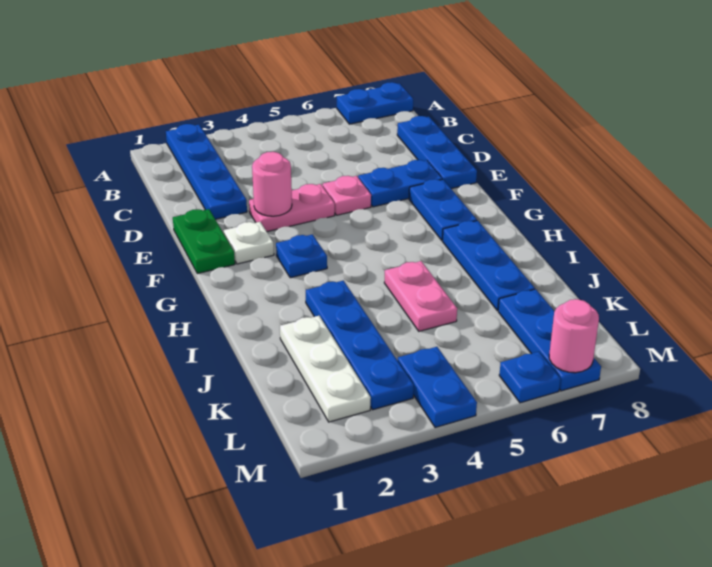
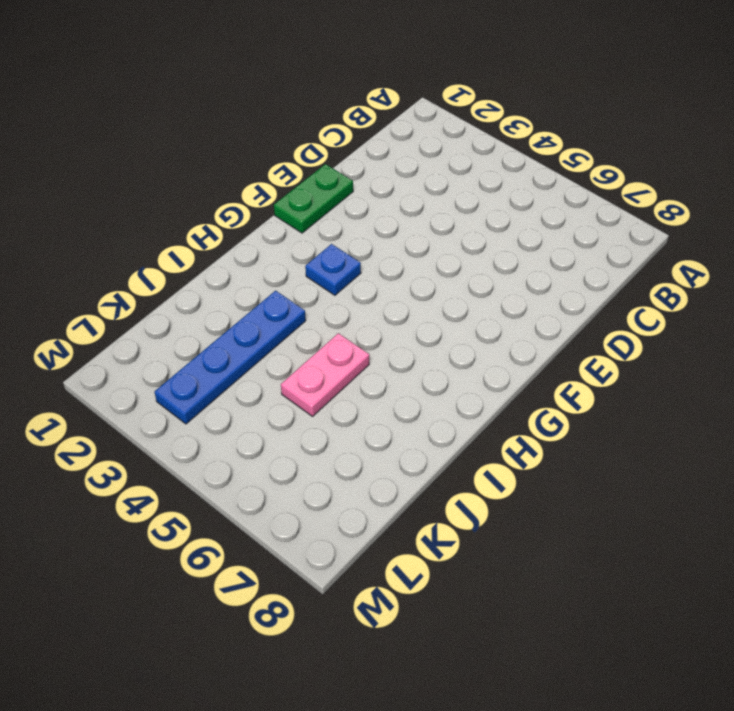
none -> blue plate A2:D2 level 1
none -> blue plate A7:A8 level 1
none -> blue plate C8:E8 level 1

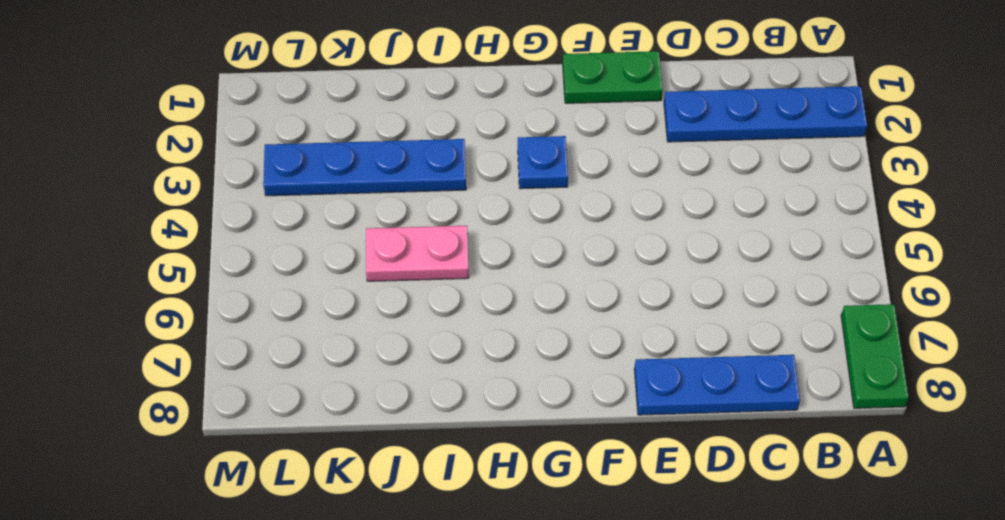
green plate A7:A8 level 1 -> blue plate A7:A8 level 1
none -> pink plate E3:E4 level 1
none -> pink plate E5 level 1
none -> blue plate E6:E7 level 1

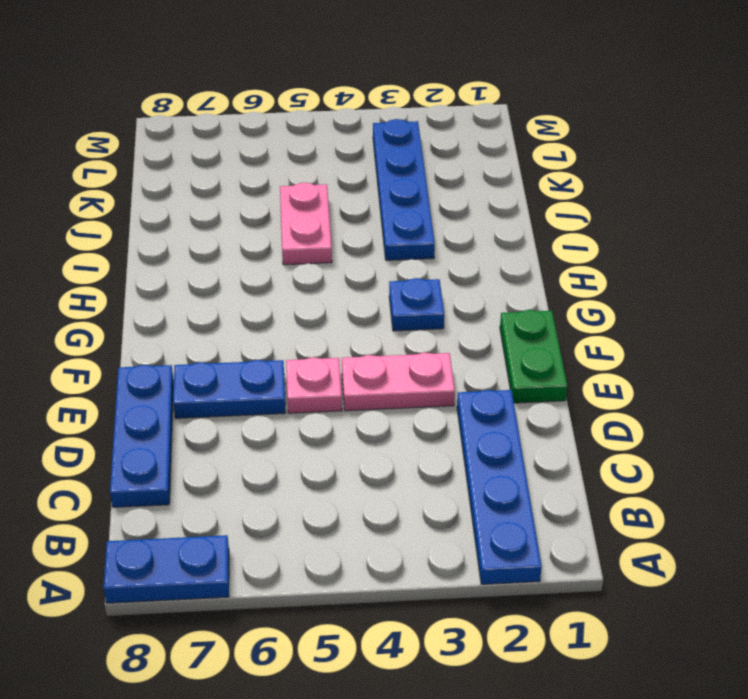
none -> white plate F2 level 1
none -> blue plate F7:G7 level 1
none -> blue plate H7:J7 level 1

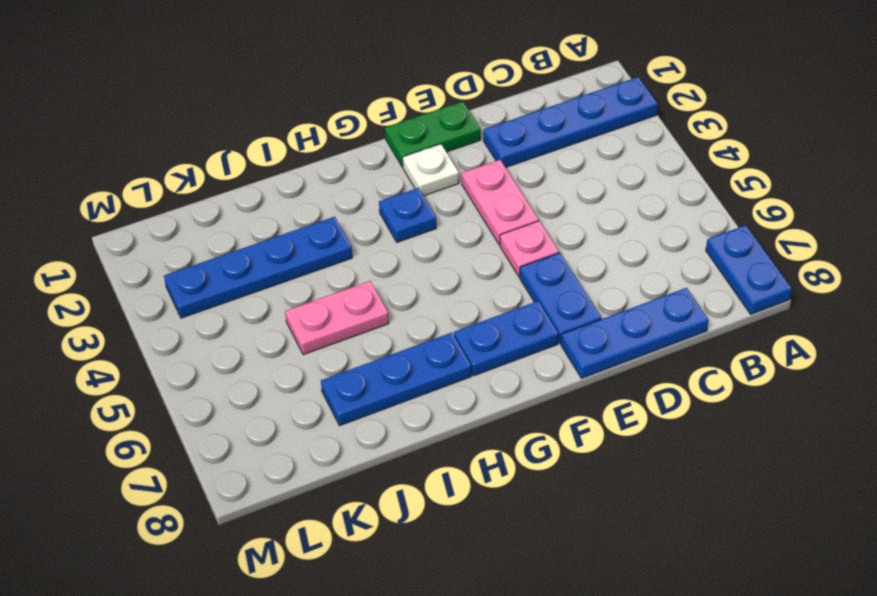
none -> white plate J2:L2 level 1
none -> blue plate K7:M7 level 1
none -> blue plate L4:M4 level 1

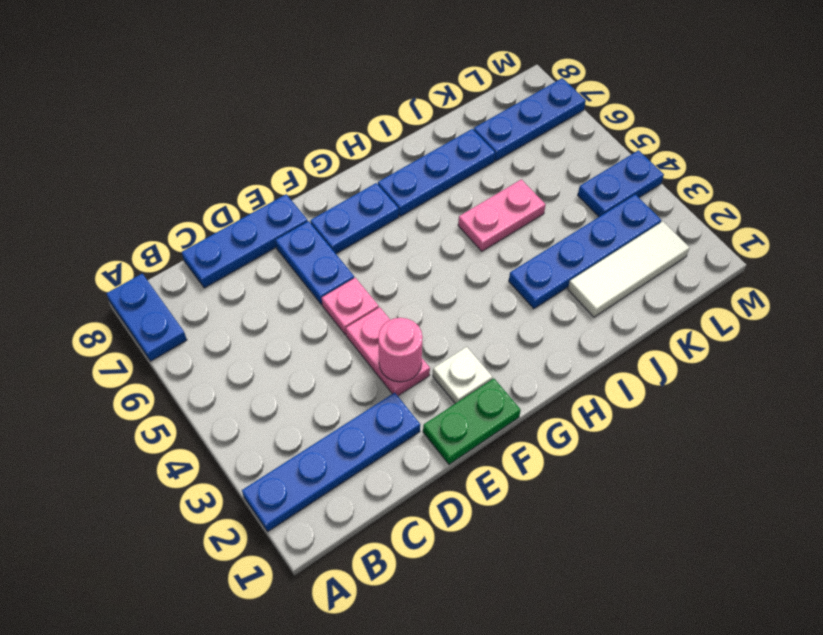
white tile J2:L2 level 1 -> white plate J2:L2 level 1
none -> blue plate G3 level 1
none -> blue plate M6 level 1
none -> pink round brick M7 level 2

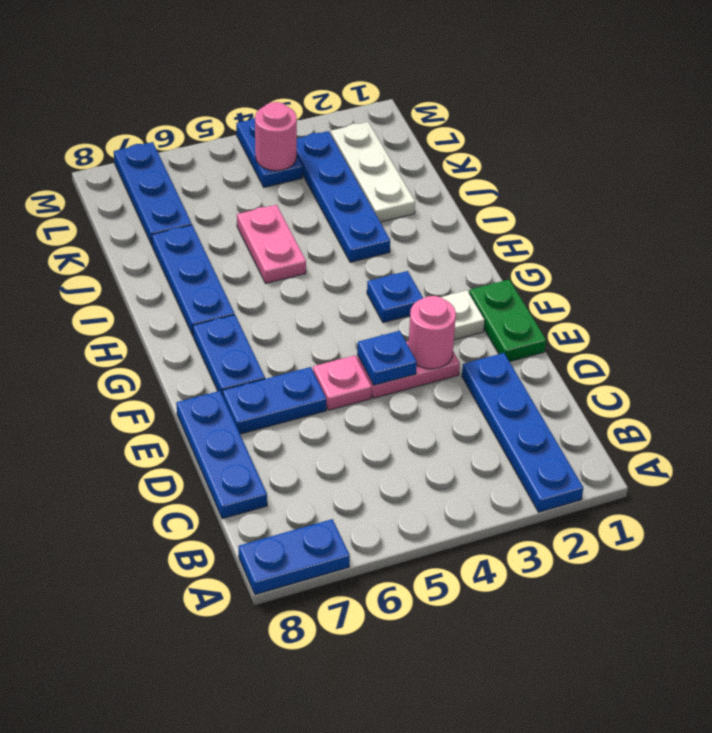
blue plate E4 level 2 -> blue plate M6 level 1
pink round brick L4 level 2 -> pink round brick M7 level 2

